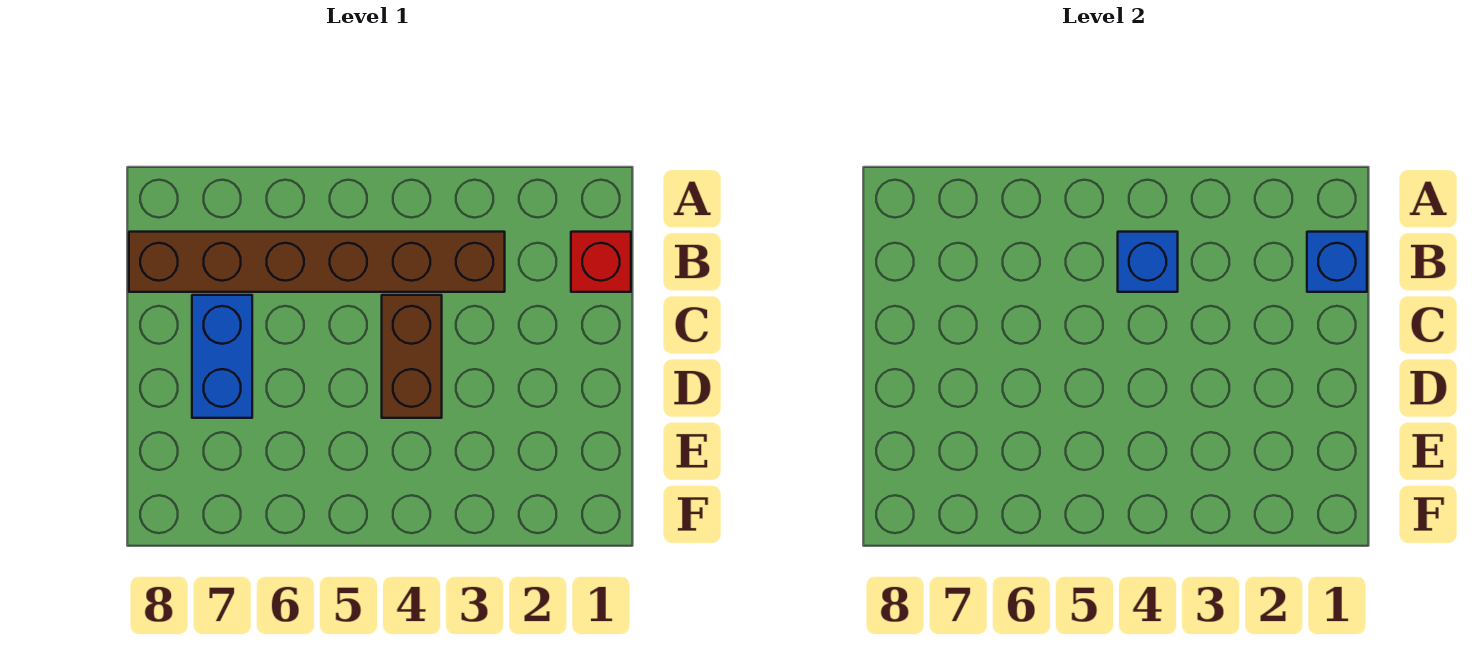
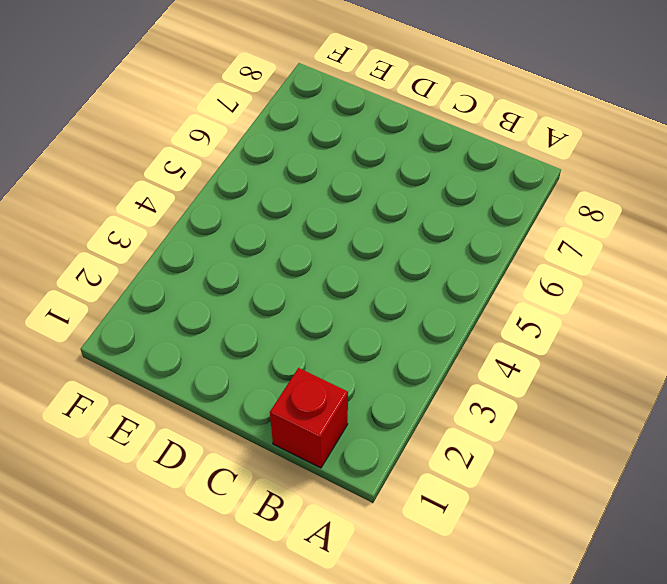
none -> brown brick B3:B8 level 1
none -> brown brick C4:D4 level 1

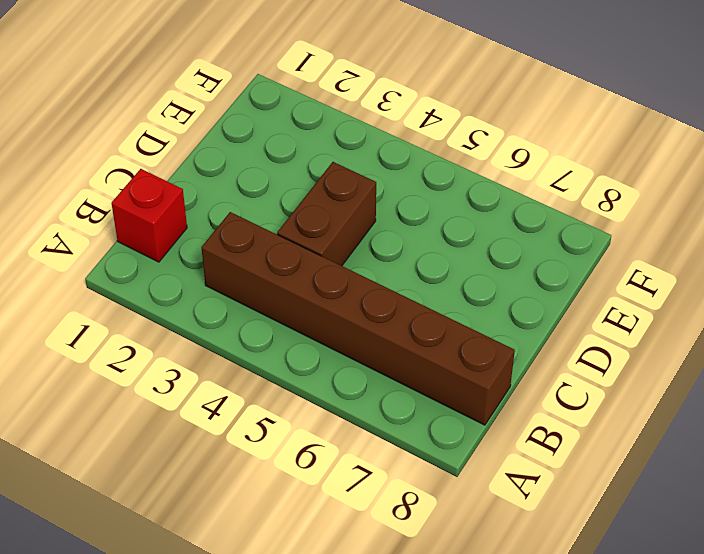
none -> blue brick C7:D7 level 1
none -> blue brick B1 level 2

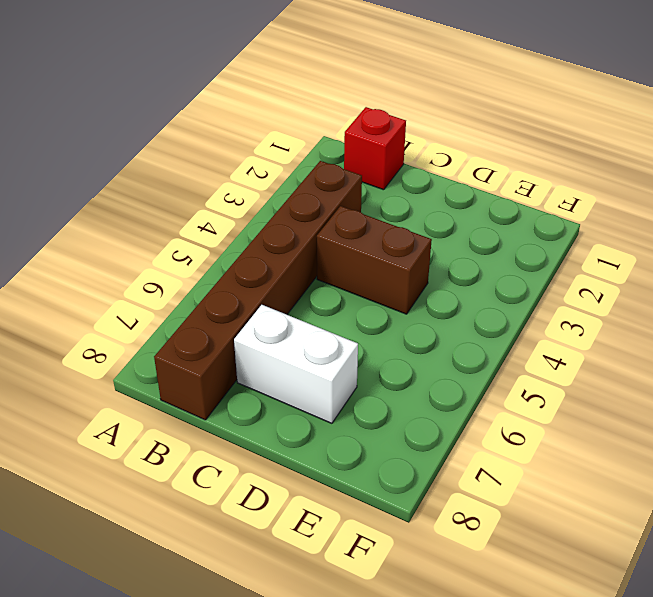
white brick C7:D7 level 1 -> blue brick C7:D7 level 1
none -> blue brick B1 level 2
none -> blue brick B4 level 2

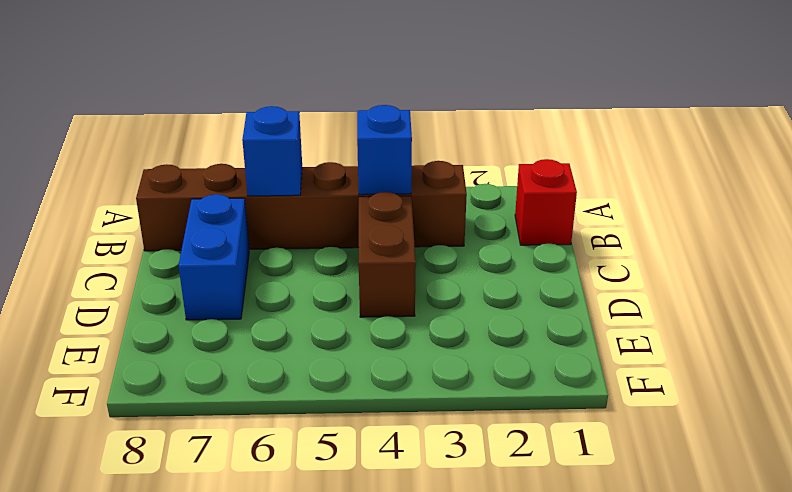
blue brick B6 level 2 -> blue brick B1 level 2

